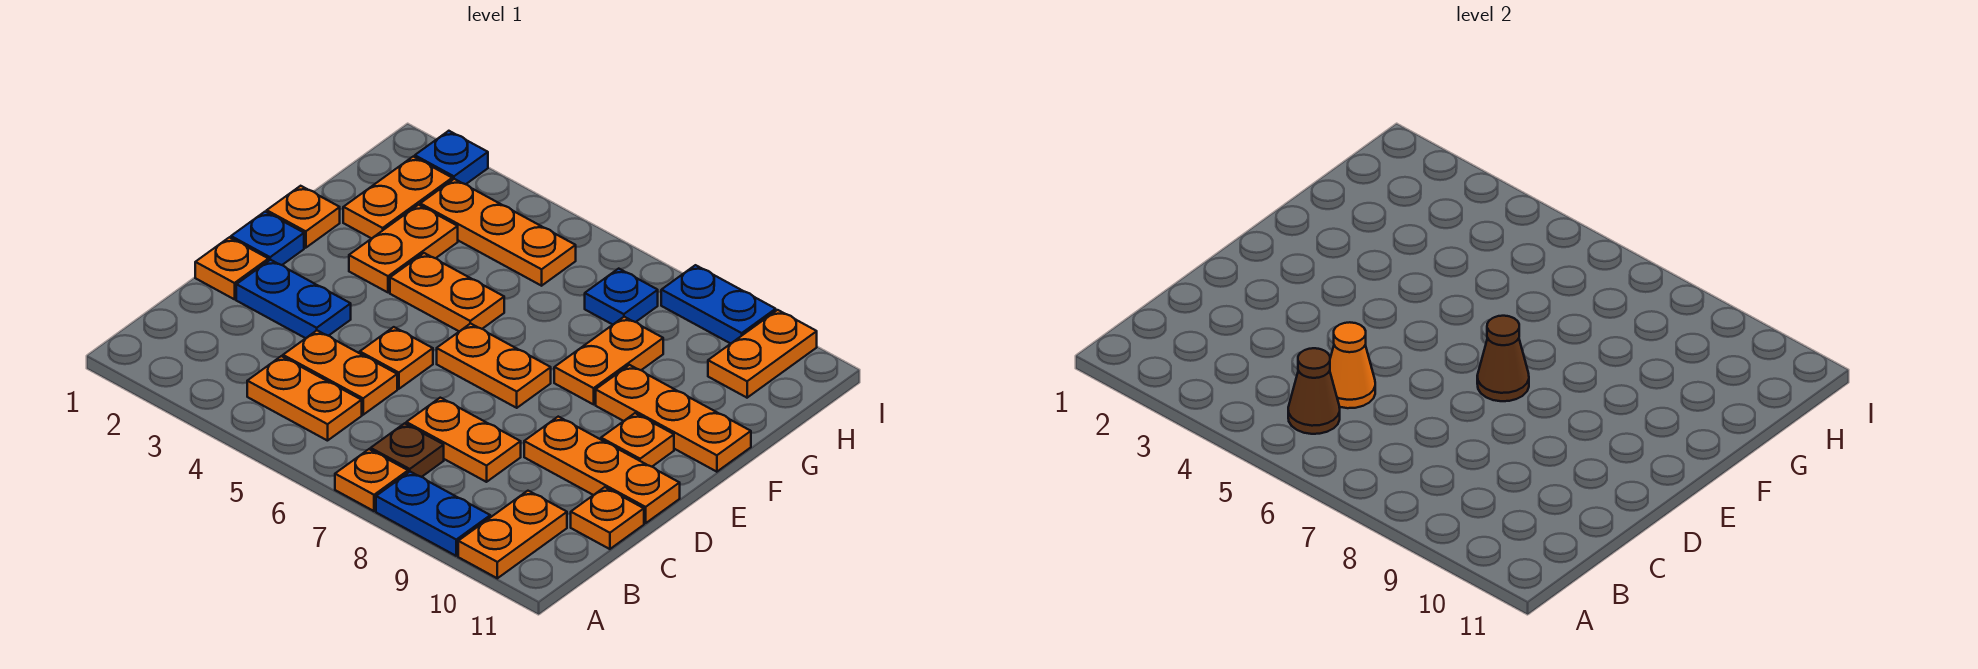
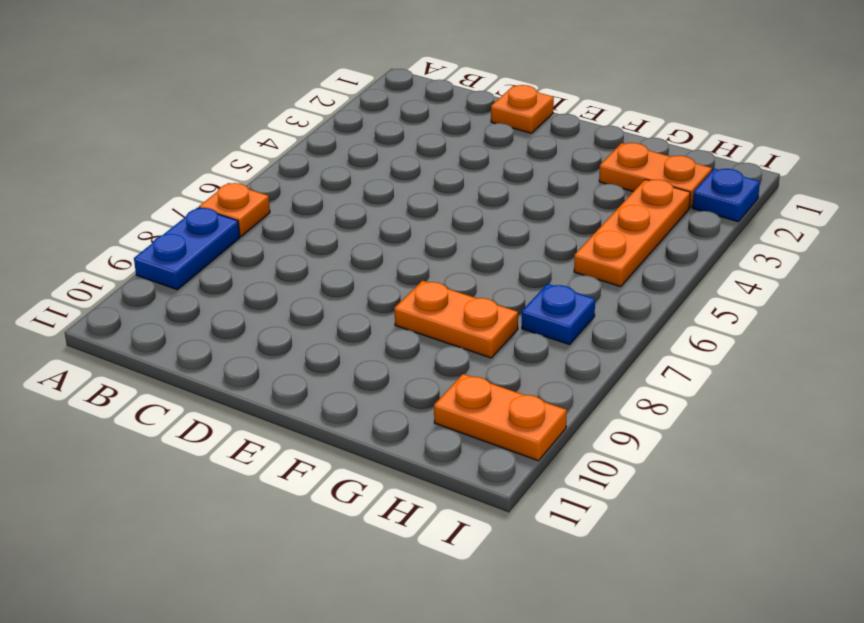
none -> orange plate A10:B10 level 1
none -> orange plate B4:B5 level 1
none -> brown plate B7 level 1

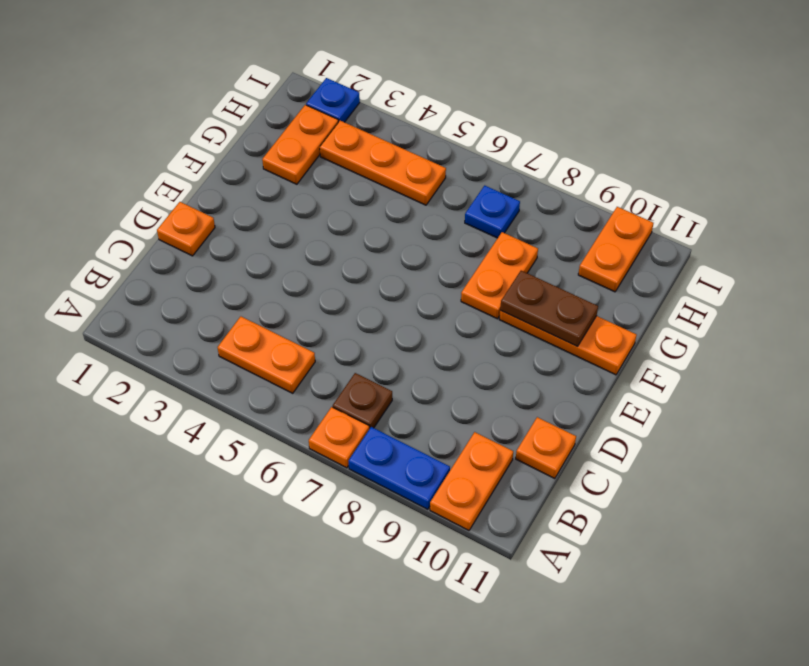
brown plate F9:F10 level 2 -> none
none -> orange plate C4:C5 level 1
none -> orange plate C7:C8 level 1
none -> blue plate D2:D3 level 1

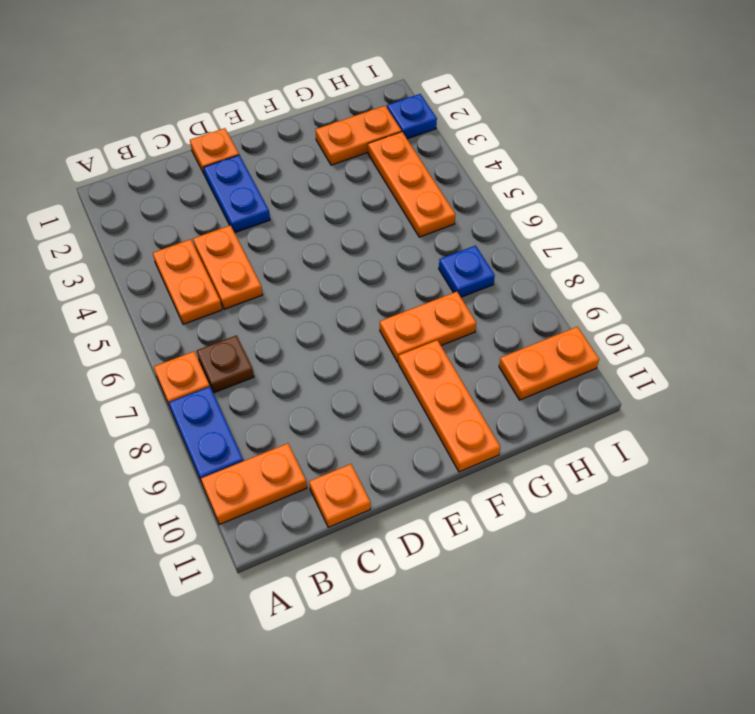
none -> orange plate C7:C8 level 1
none -> orange plate D5 level 1
none -> orange plate D9:D11 level 1

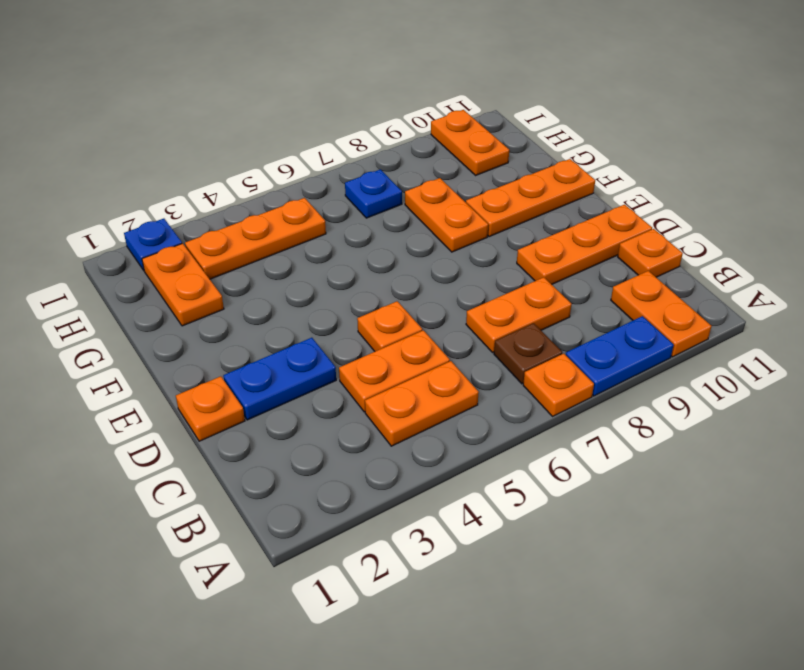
none -> blue plate E1 level 1
none -> orange plate E6:E7 level 1
none -> orange plate E10 level 1

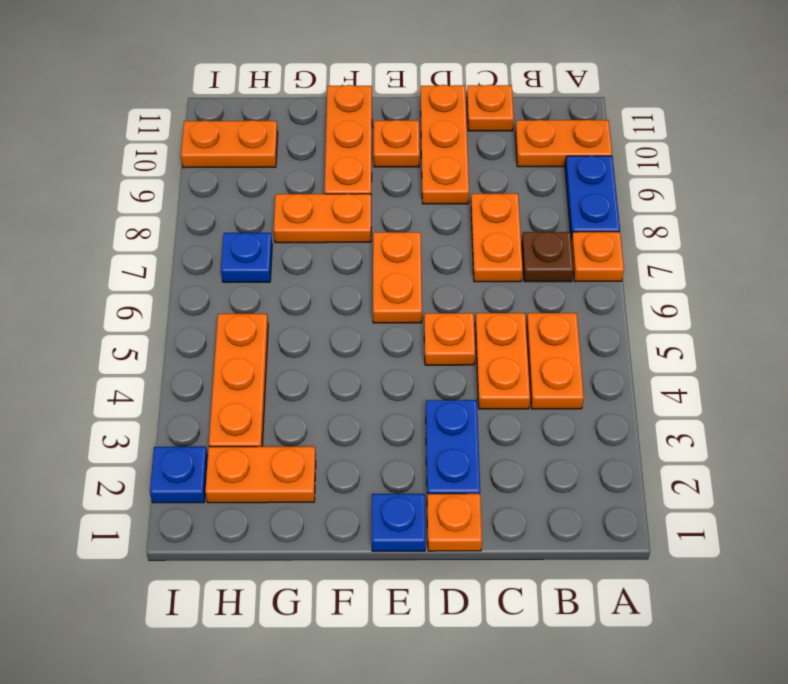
none -> orange plate F1 level 1
none -> orange plate F3:G3 level 1
none -> orange plate F4:F5 level 1

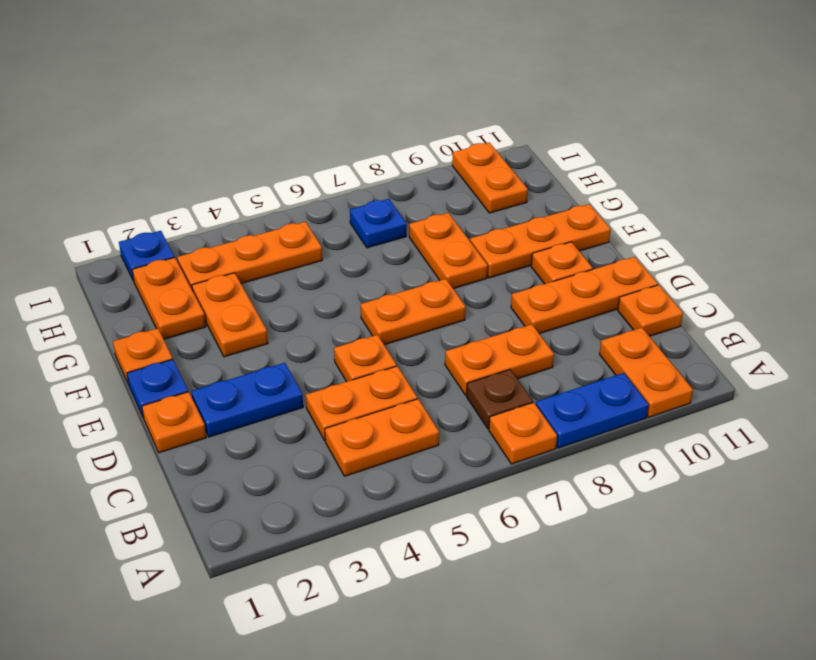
none -> orange plate F4:F5 level 1
none -> blue plate I8:I9 level 1
none -> brown cone B5 level 2

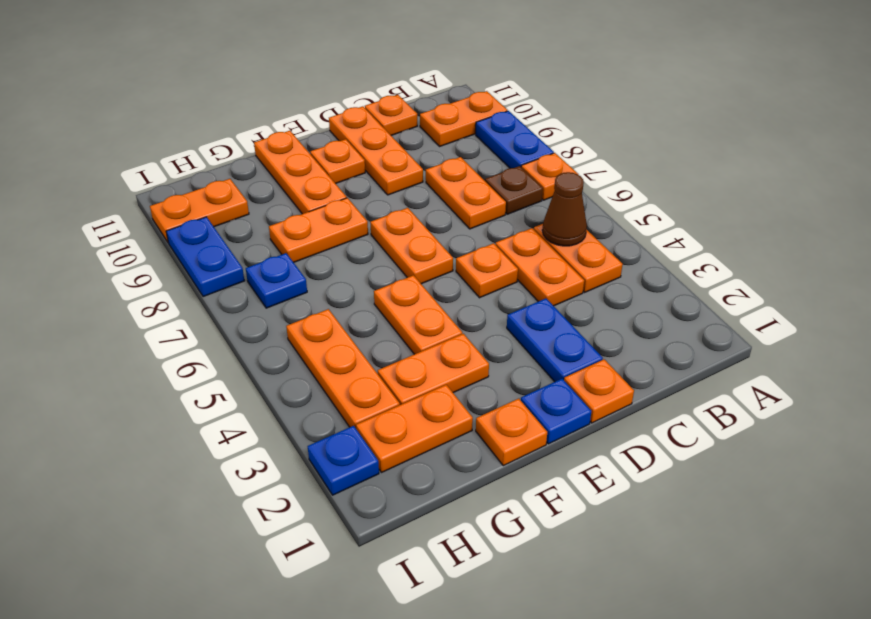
none -> orange cone C5 level 2
none -> brown cone E7 level 2

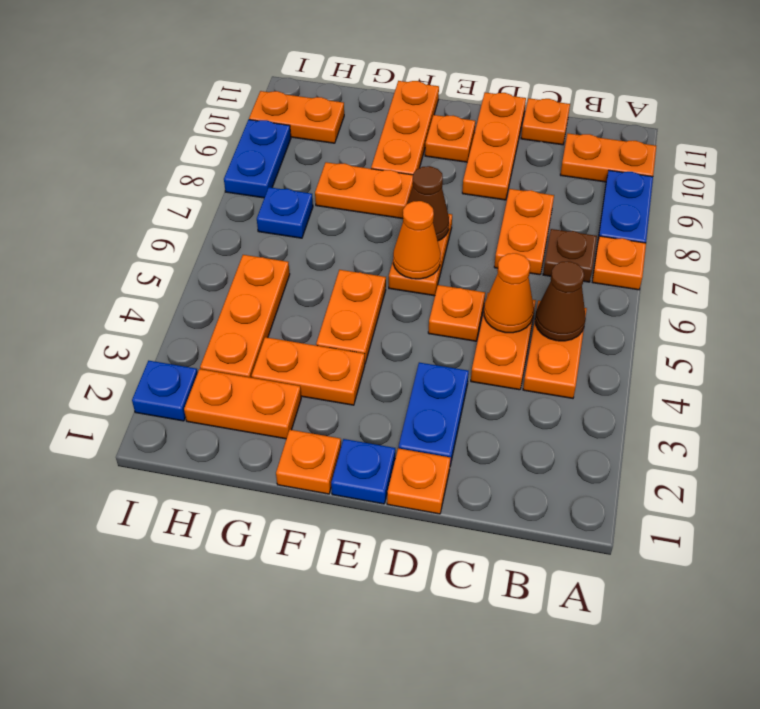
orange cone E6 level 2 -> none

